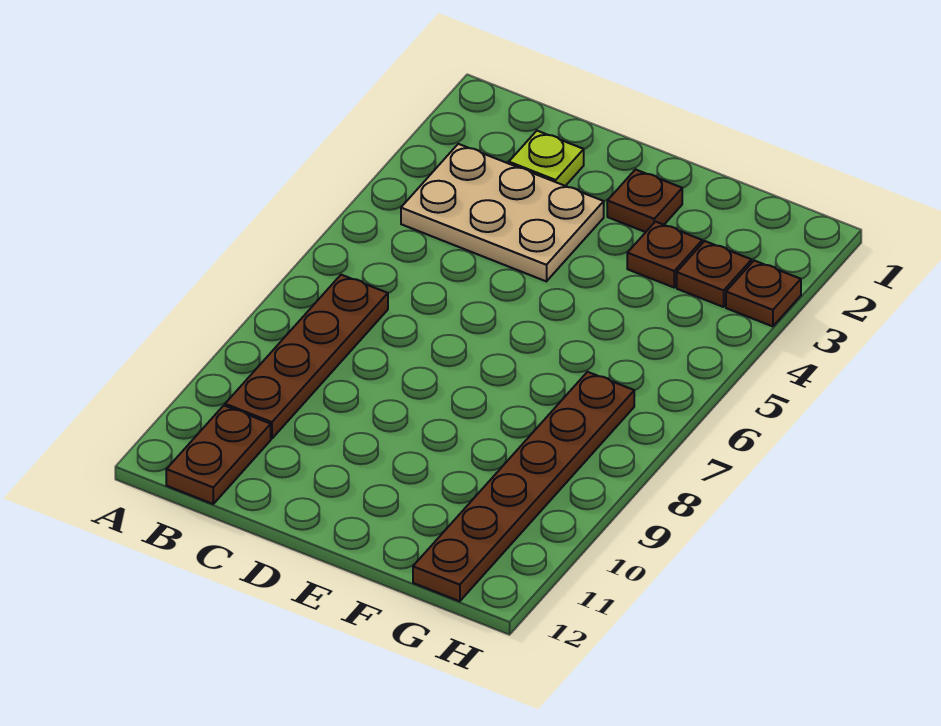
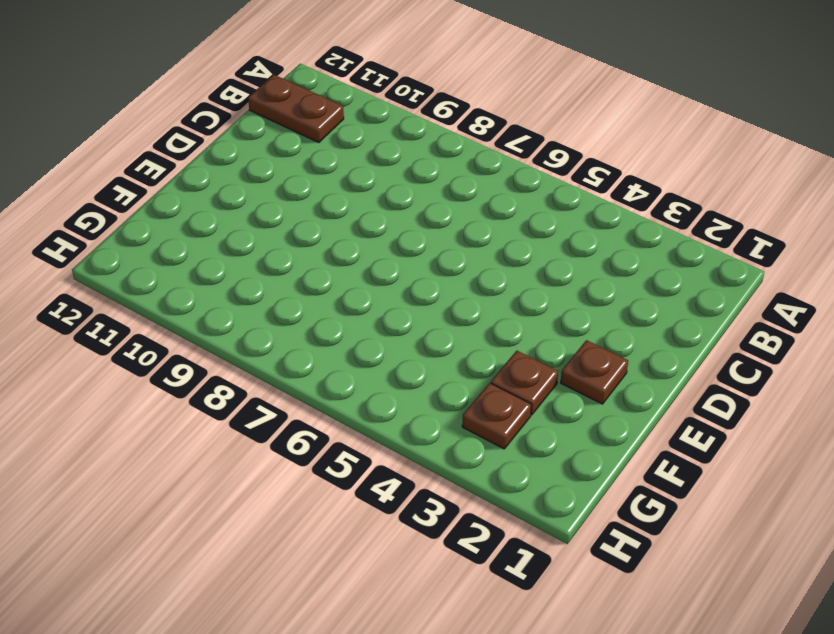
none -> tan plate B3:D4 level 1
none -> brown plate B7:B10 level 1

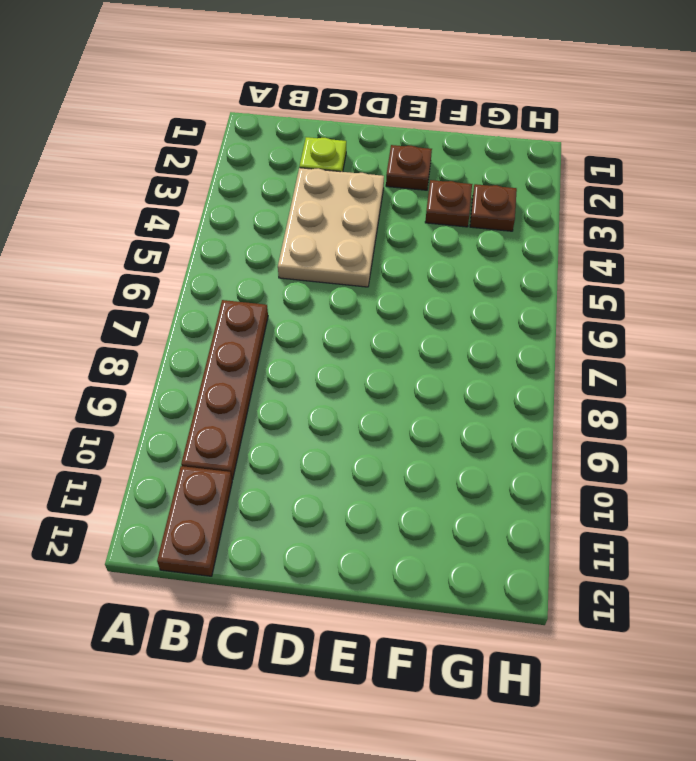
tan plate C3:D5 level 1 -> tan plate B3:D4 level 1
none -> brown plate G7:G12 level 1
none -> brown plate H3 level 1

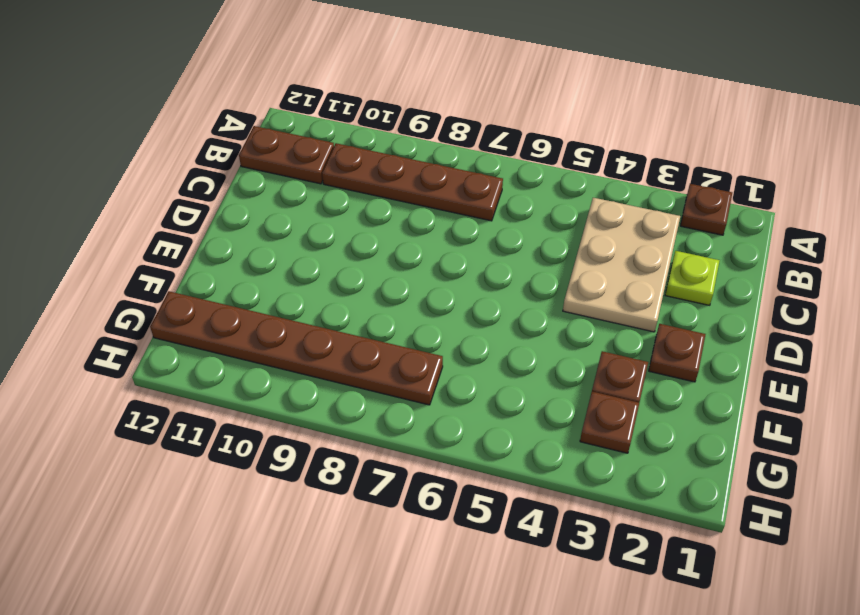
brown plate A2 level 1 -> brown plate H3 level 1

